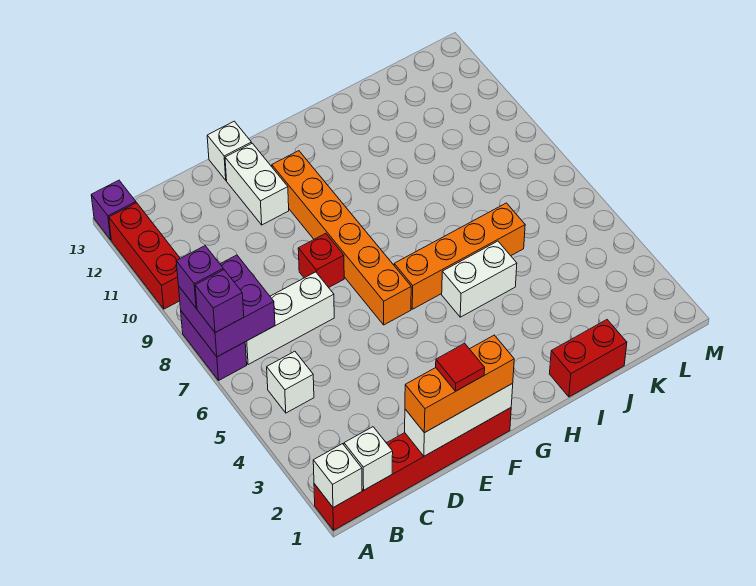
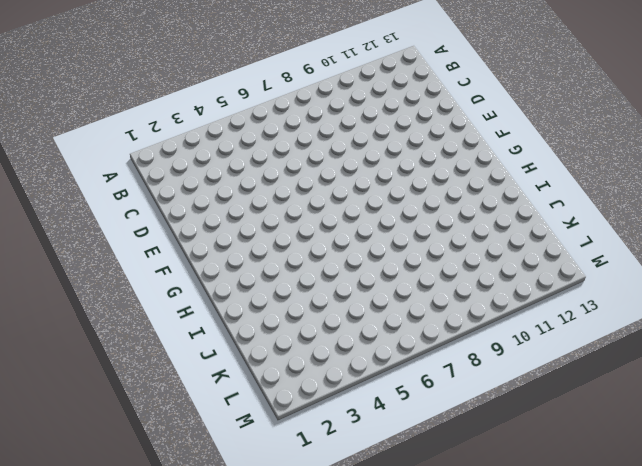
none -> red brick A1:F1 level 1
none -> purple brick A7:A8 level 1
none -> red brick A10:A12 level 1

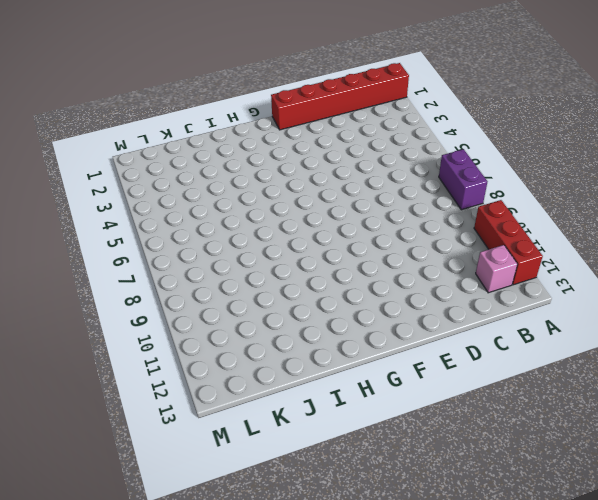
pink brick B12 level 1 -> none
none -> purple brick A13 level 1
none -> white brick B5 level 1
none -> white brick B7:D7 level 1

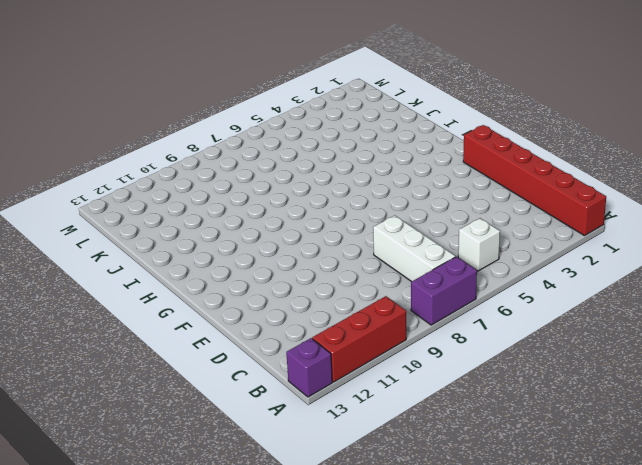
none -> red brick E8 level 1
none -> white brick E11:E12 level 1
none -> white brick E13 level 1

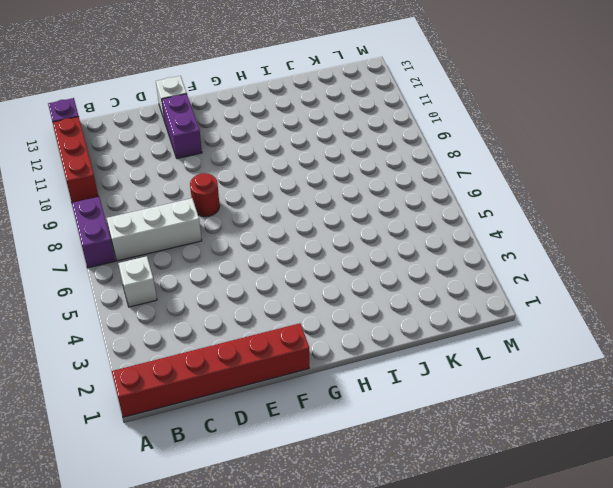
red round brick E8 level 1 -> red brick E8 level 1
purple brick E11:E12 level 1 -> white brick E11:E12 level 1
none -> orange brick F6:F11 level 1
none -> orange brick G6:J6 level 1
none -> white brick H5:I5 level 1

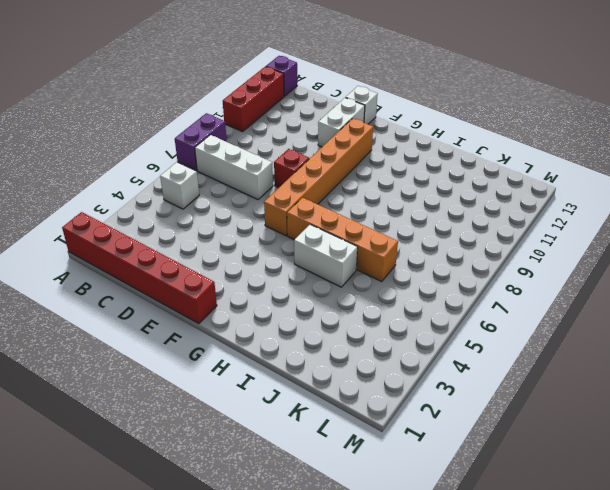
none -> red brick I1:J1 level 1
none -> white brick A1 level 2
none -> purple brick A7:B8 level 2

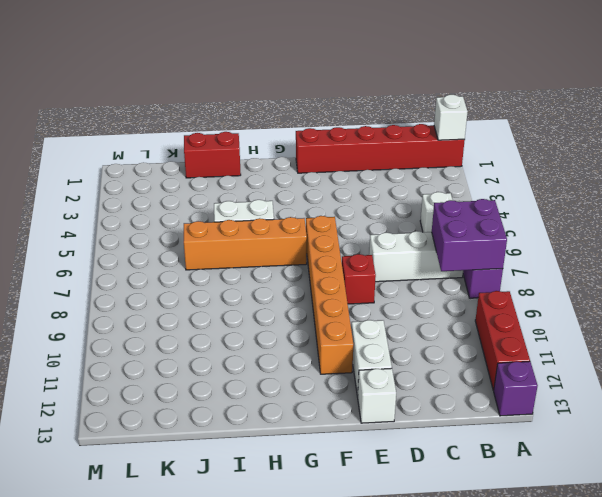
none -> white brick B1 level 2
none -> white brick D1:F1 level 2
none -> purple brick A7 level 3

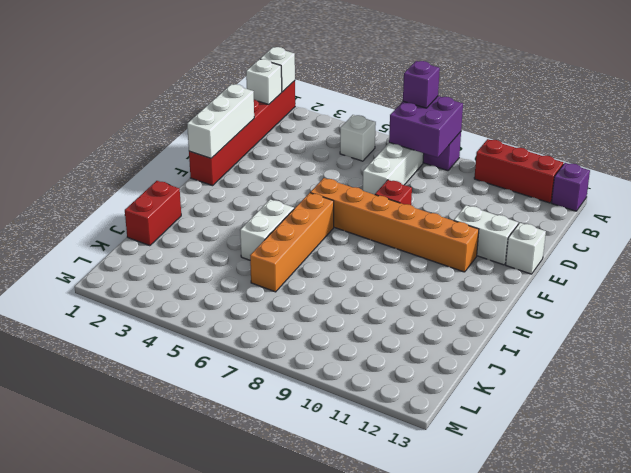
none -> purple brick A8 level 3
none -> orange brick D1:F1 level 3
none -> red tile E1 level 4

